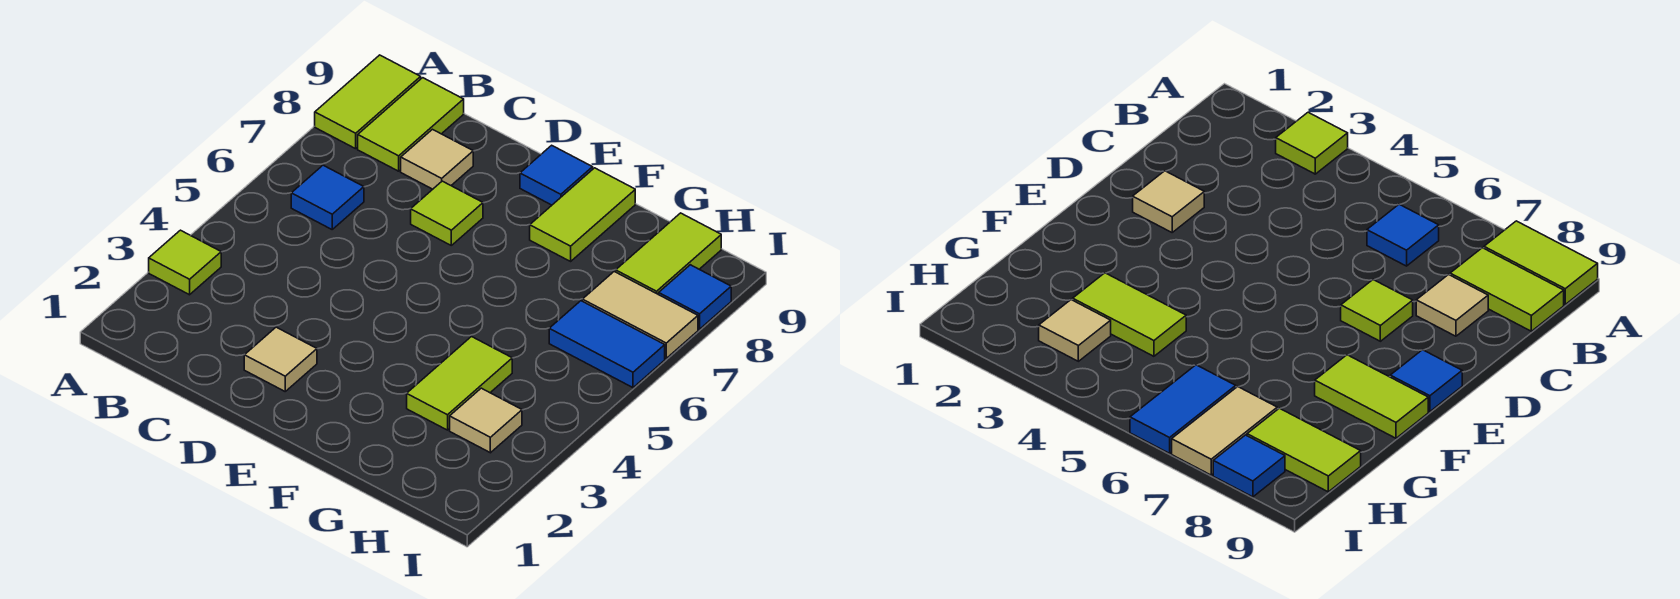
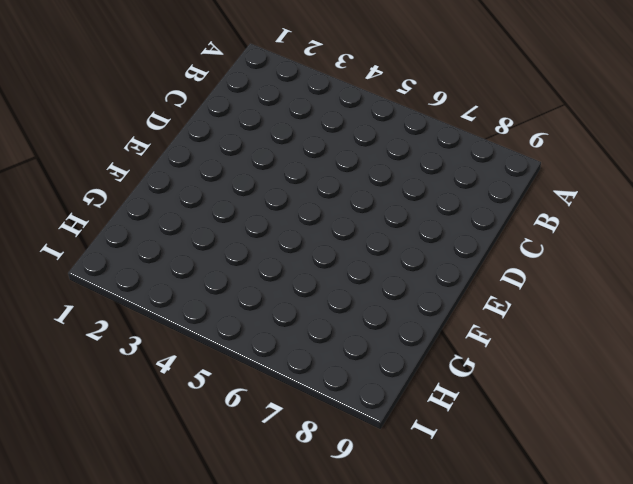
none -> lime tile A3 level 1
none -> lime tile A8:A9 level 1
none -> blue tile B6 level 1

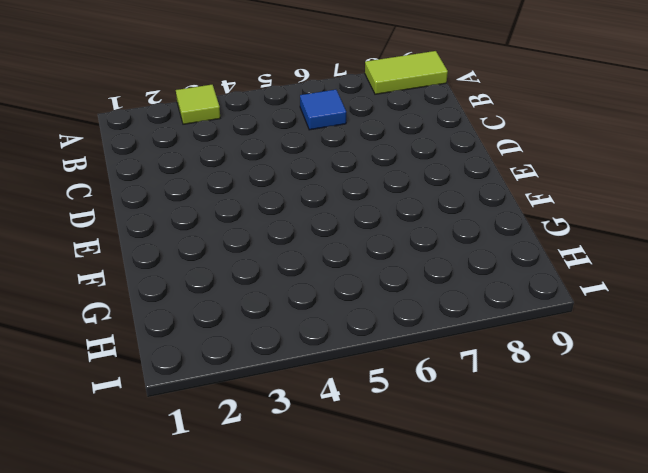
none -> lime tile B8:B9 level 1
none -> tan tile C8 level 1
none -> tan tile D2 level 1

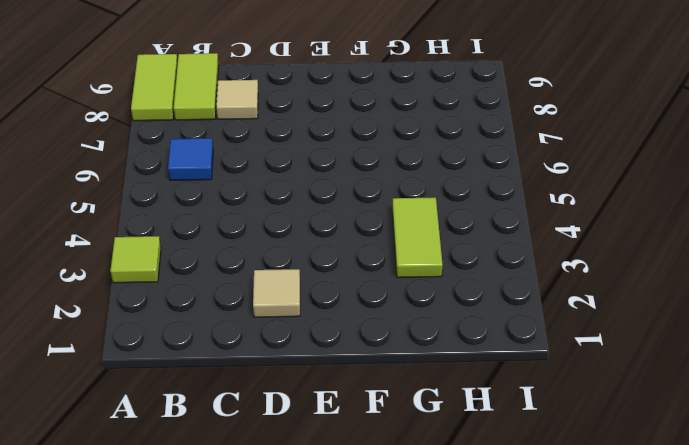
none -> lime tile D7 level 1
none -> blue tile E9 level 1
none -> lime tile F8:F9 level 1

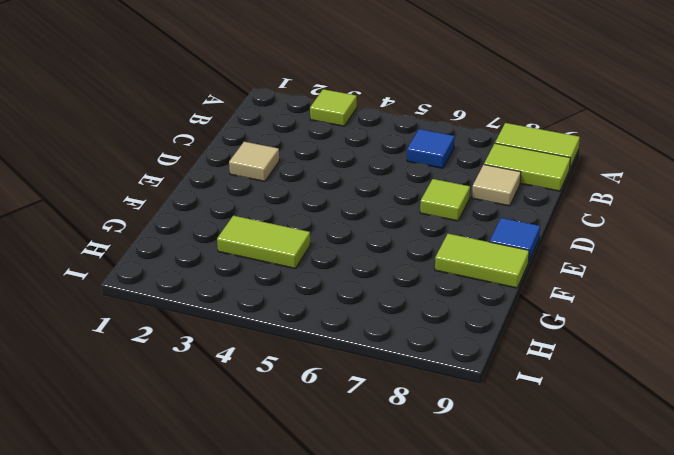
none -> tan tile H3 level 1
none -> blue tile H6:I6 level 1
none -> tan tile H7:I7 level 1

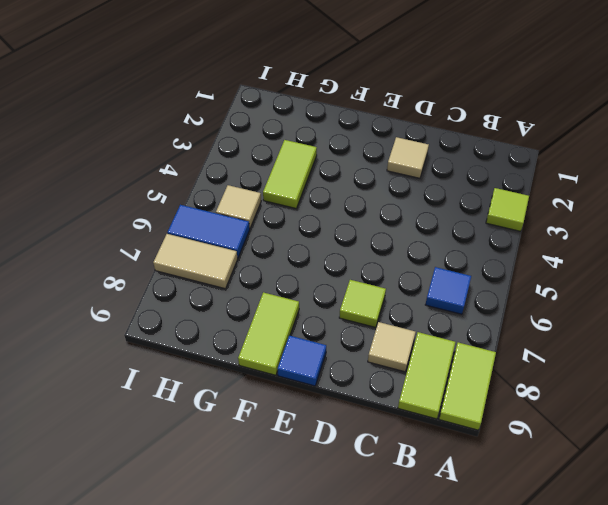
tan tile H5 level 1 -> tan tile H3 level 1
none -> lime tile H8:H9 level 1
none -> blue tile I8 level 1

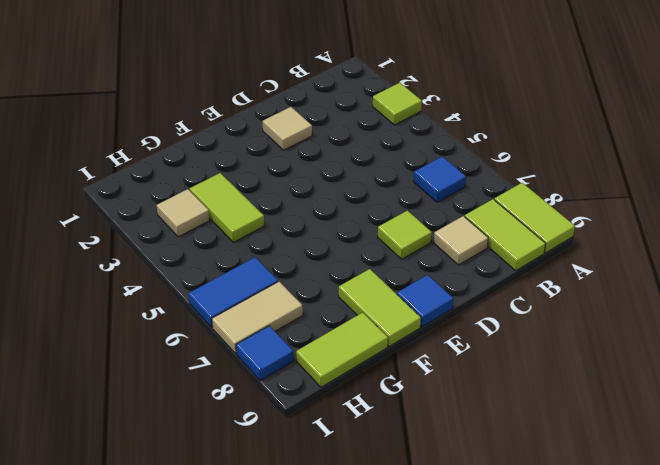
lime tile G9:H9 level 1 -> lime tile H8:H9 level 1

